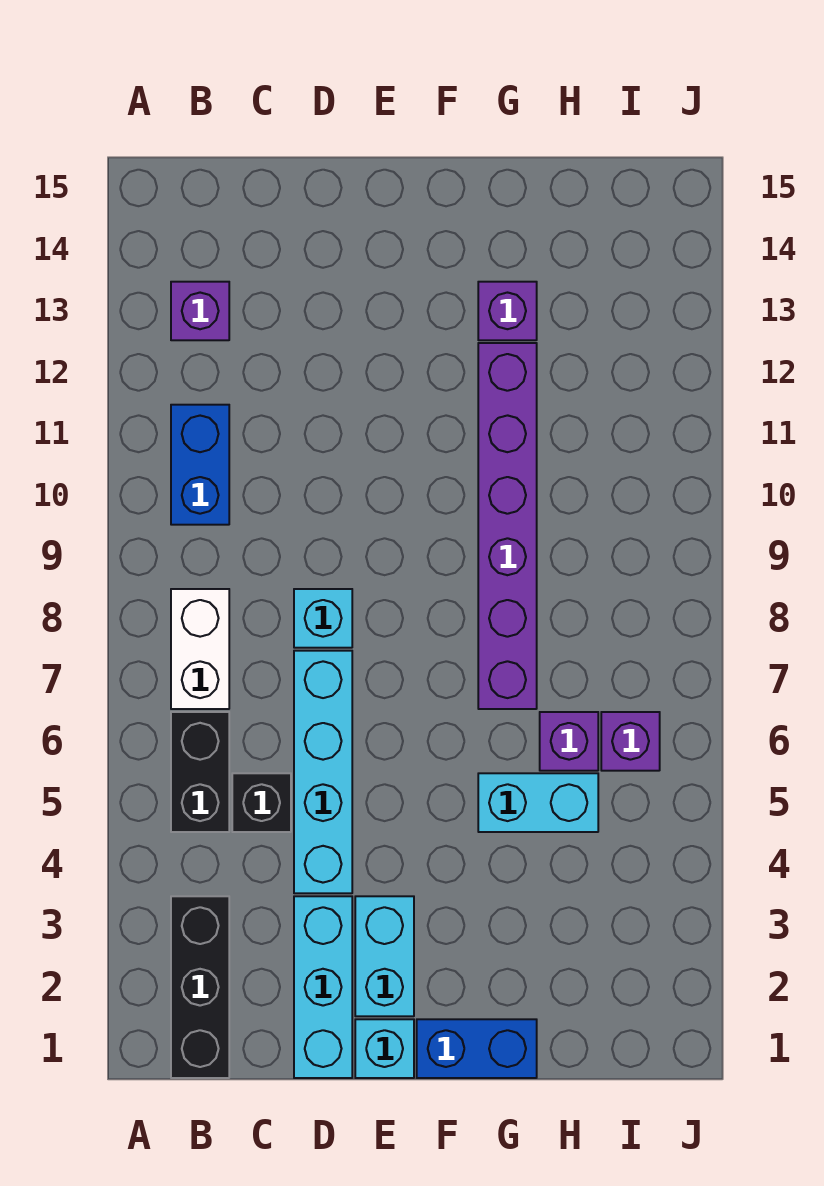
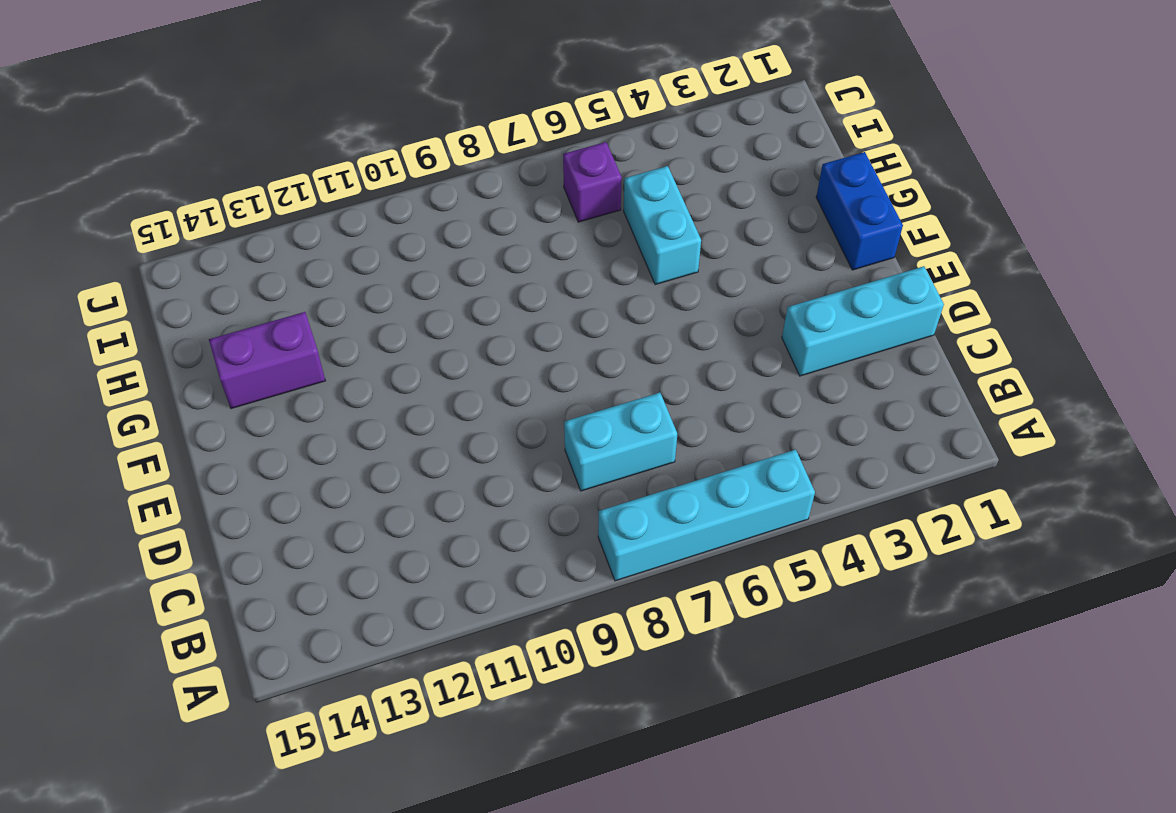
cyan brick A5:A8 level 1 -> cyan brick D4:D7 level 1
cyan brick C7:C8 level 1 -> cyan brick E2:E3 level 1
purple brick G13:G14 level 1 -> purple brick G13 level 1
none -> black brick B1:B3 level 1
none -> black brick B5:B6 level 1
none -> white brick B7:B8 level 1

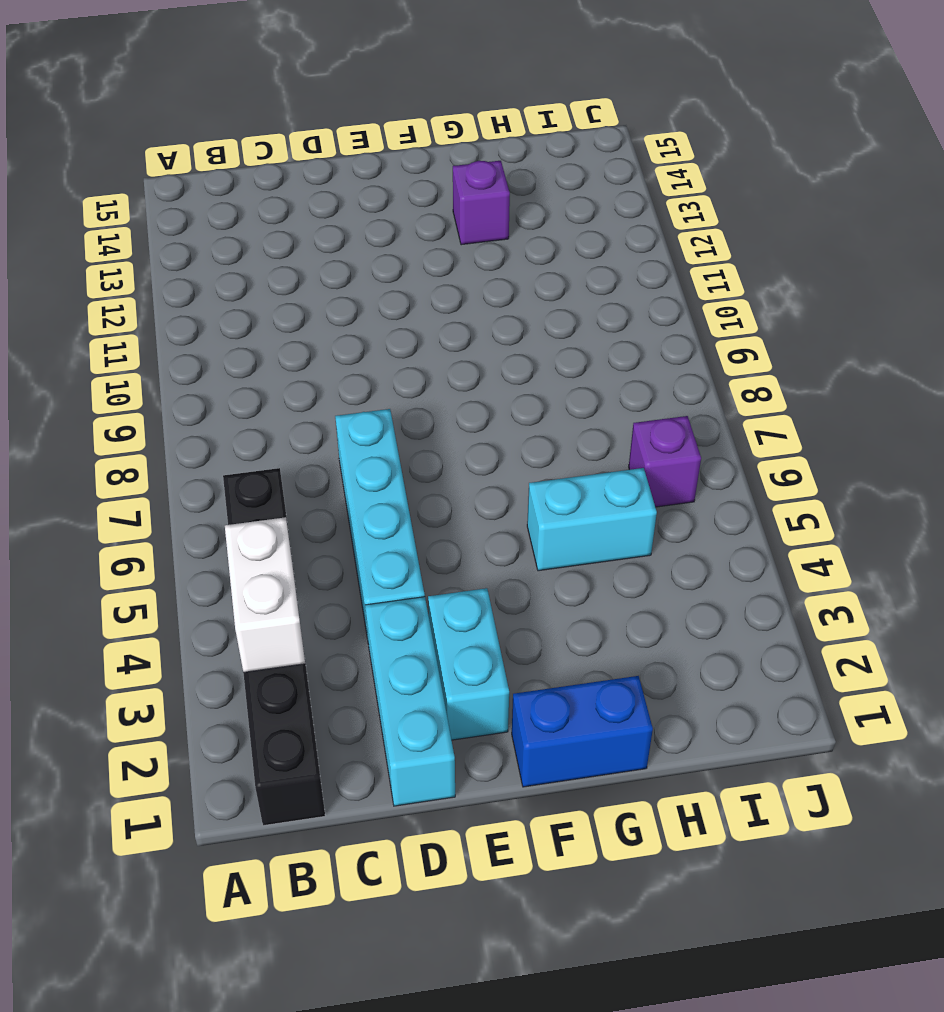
white brick B3:B4 level 2 -> white brick B7:B8 level 1
none -> blue brick B10:B11 level 1
none -> purple brick B13 level 1
none -> black brick C5 level 1

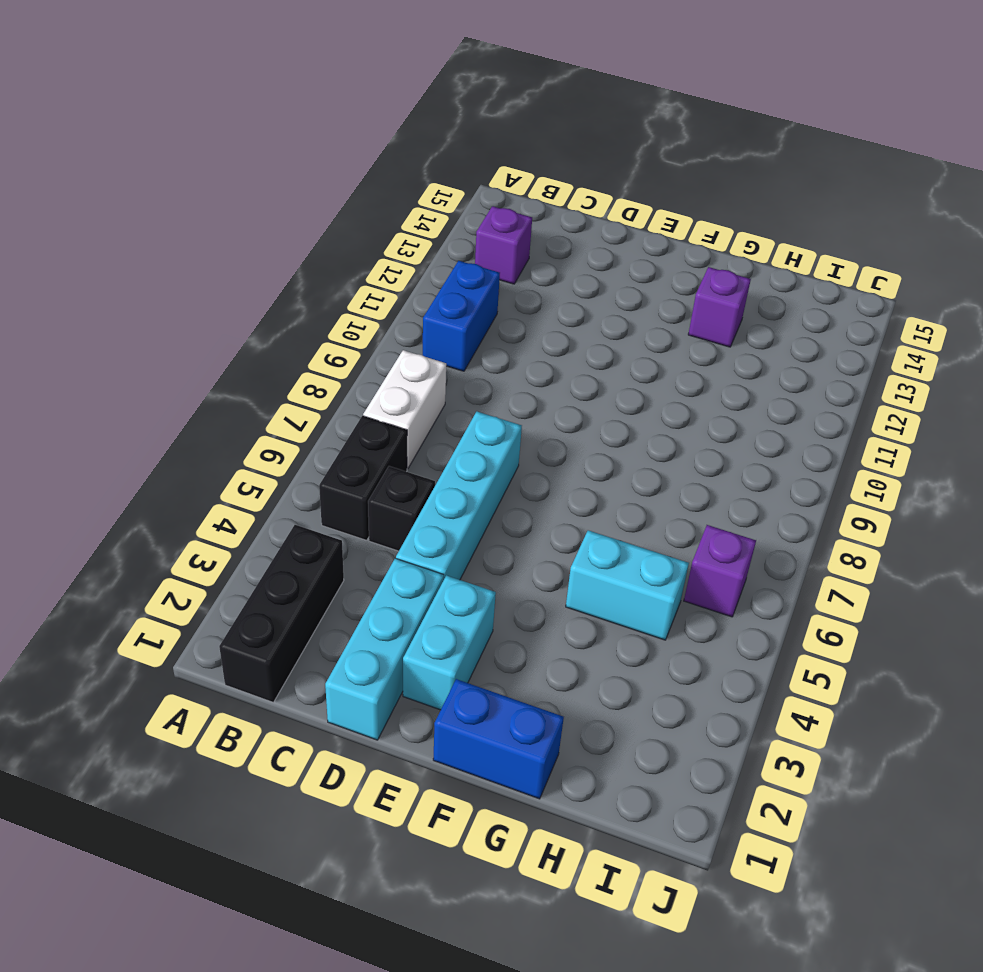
none -> cyan brick D8 level 1
none -> cyan brick E1 level 1
none -> purple brick G7:G12 level 1

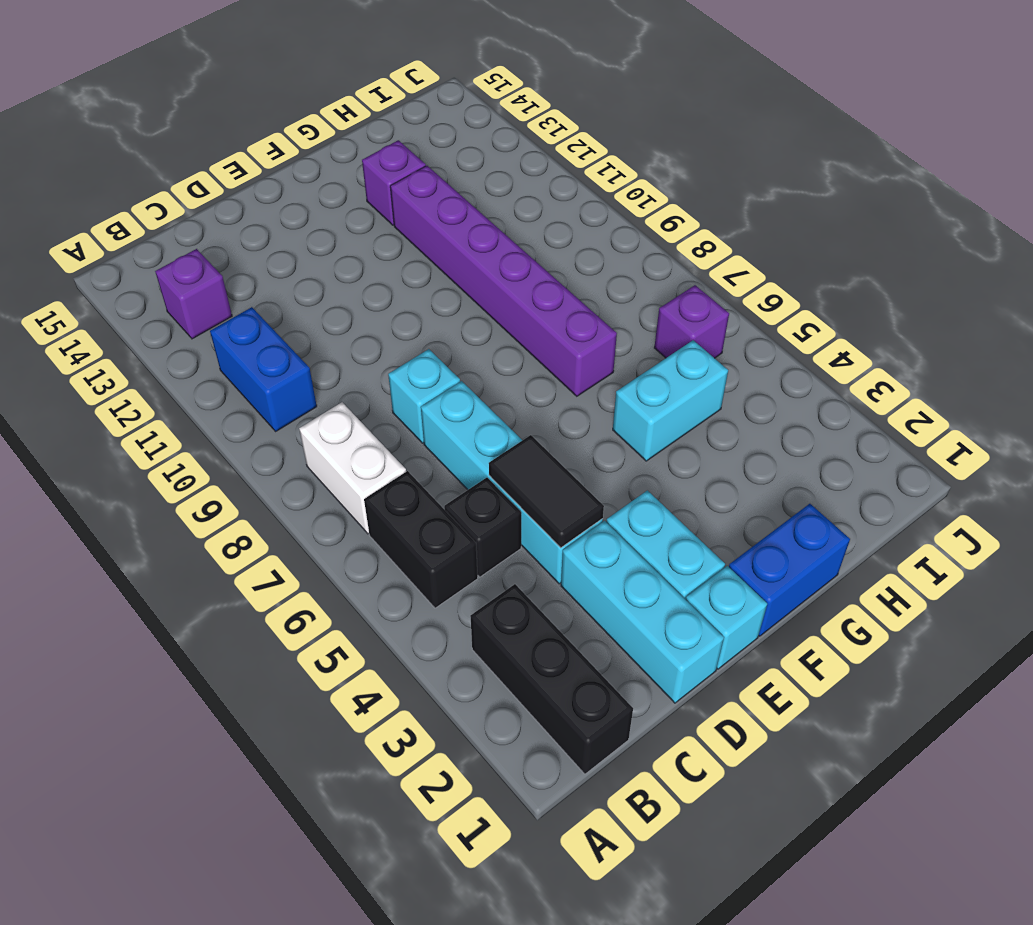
black tile D4:D5 level 2 -> none
none -> purple brick H6 level 1

